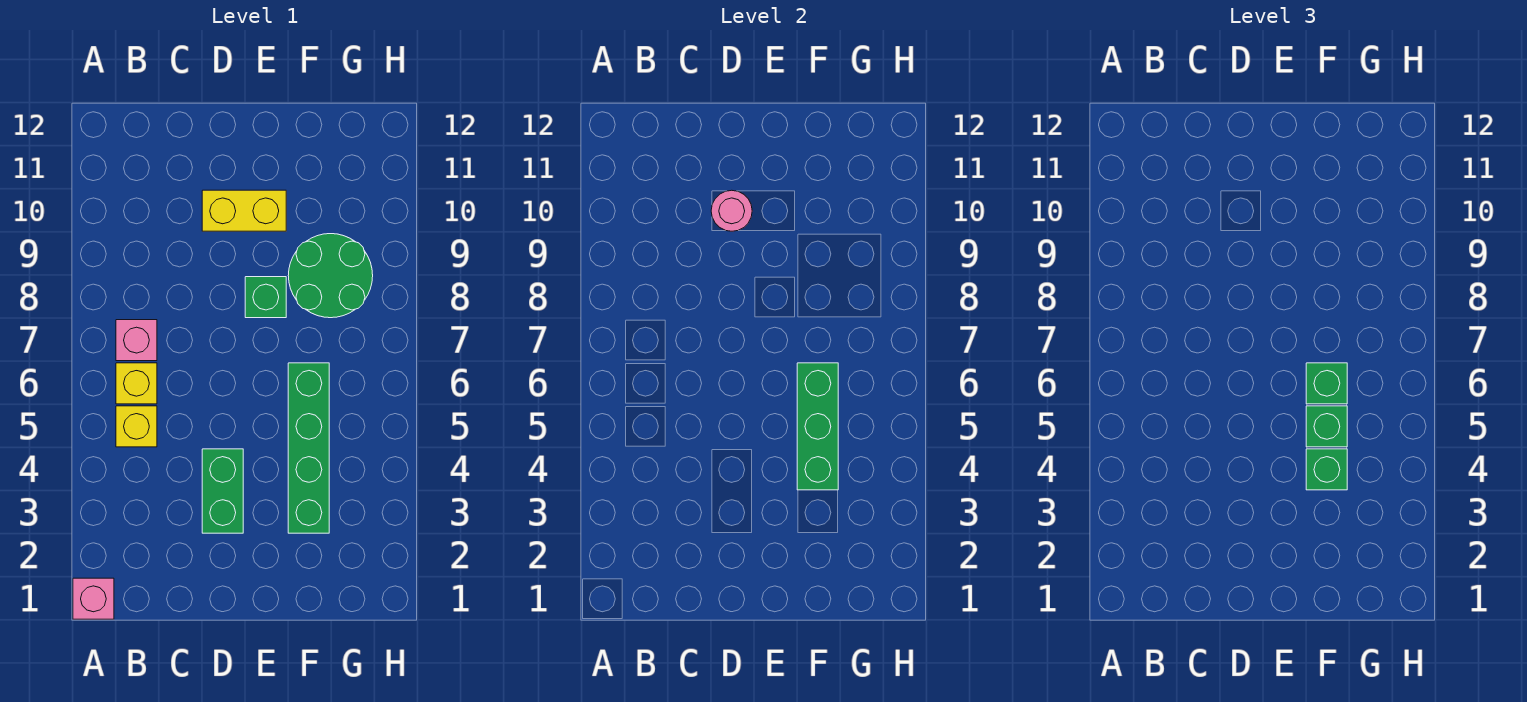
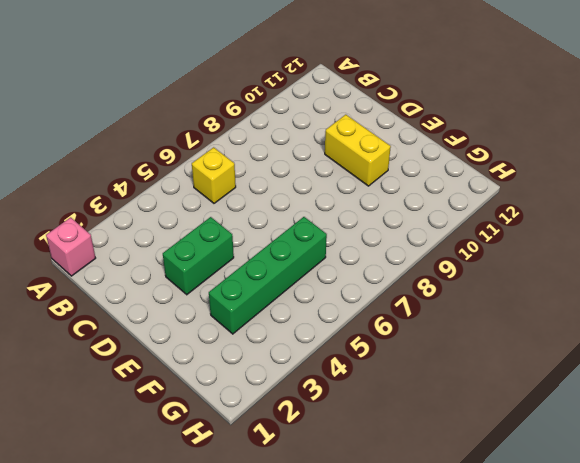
none -> yellow brick B5 level 1
none -> pink brick B7 level 1
none -> green brick E8 level 1

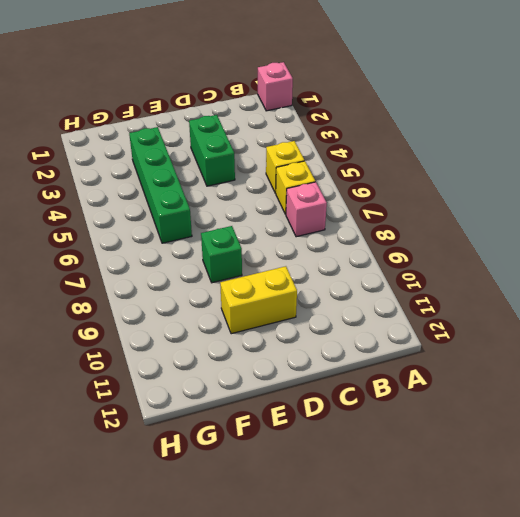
none -> green round brick F8:G9 level 1
none -> pink round brick D10 level 2
none -> green brick F4:F6 level 2

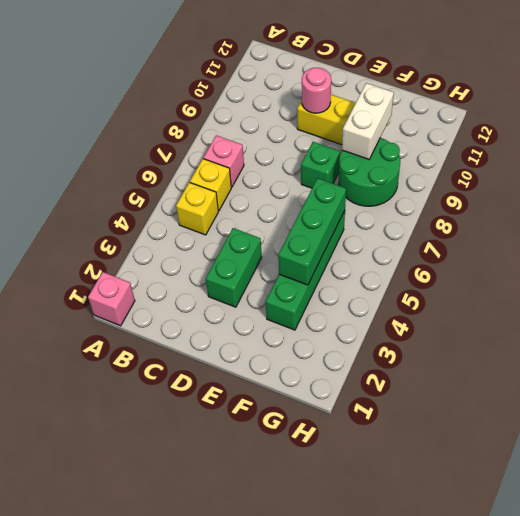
white brick F9:F10 level 2 -> none
none -> green brick F4 level 3
none -> green brick F5 level 3
none -> green brick F6 level 3

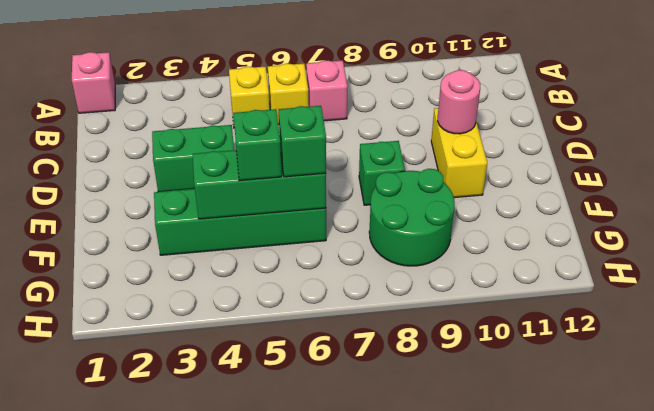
none -> green brick F4 level 3

